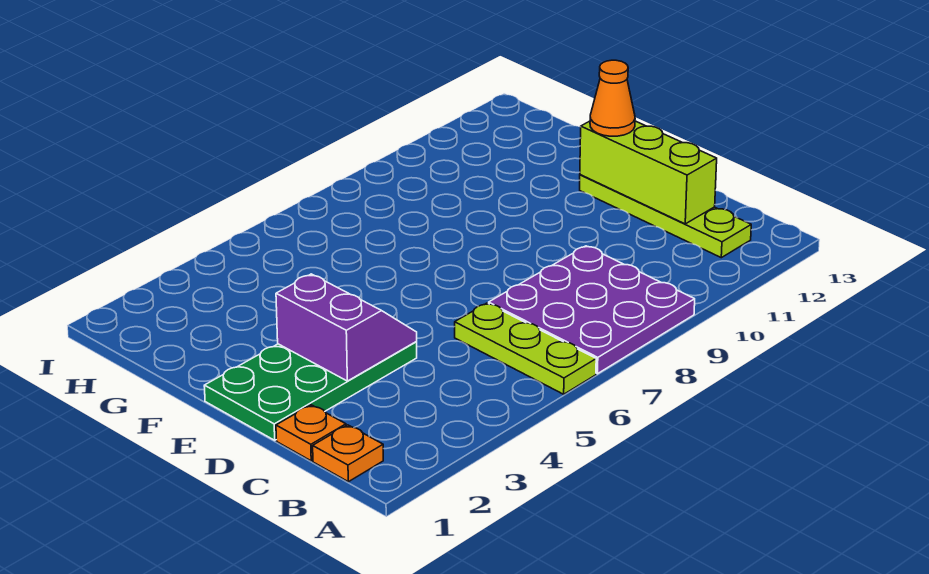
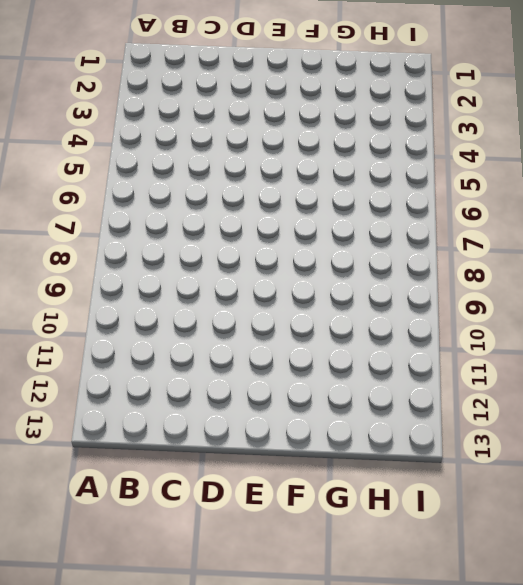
none -> lime plate A6:C6 level 1
none -> purple plate A7:C9 level 1

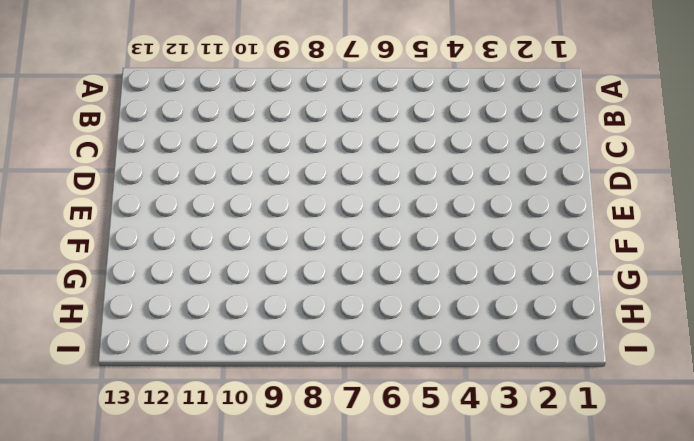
none -> lime plate A6:C6 level 1
none -> purple plate A7:C9 level 1

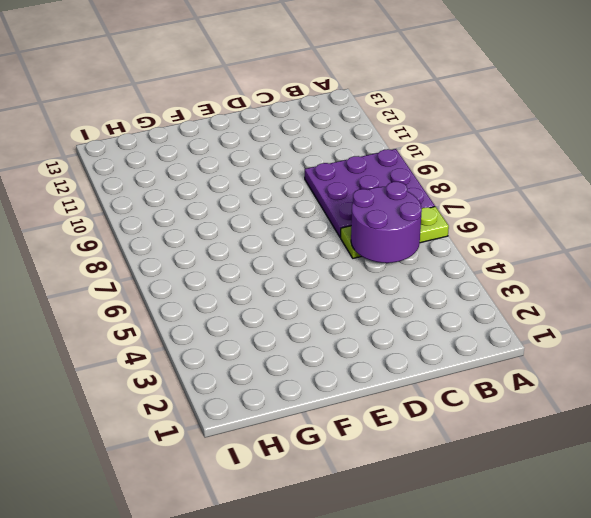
purple round brick B5:C6 level 2 -> none
none -> orange plate B1 level 1
none -> lime plate B12:E12 level 1

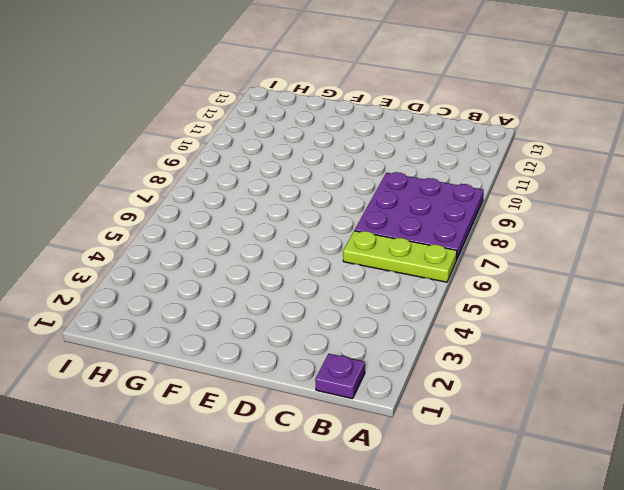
purple plate B1 level 1 -> orange plate B1 level 1
none -> lime plate B12:E12 level 1
none -> orange plate C1 level 1

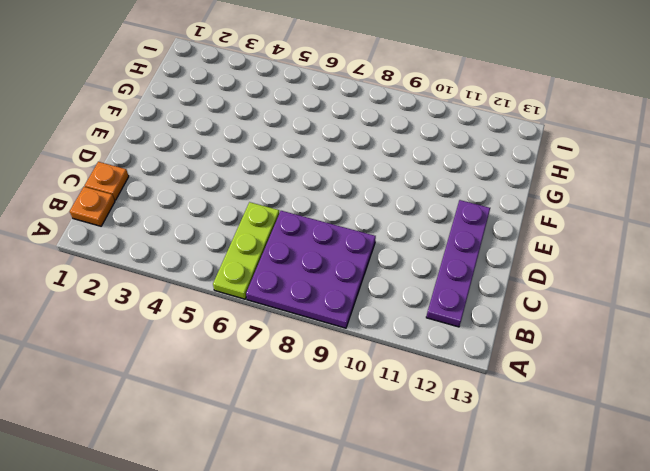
purple plate B12:E12 level 1 -> lime plate B12:E12 level 1
none -> green plate D1:E4 level 1
none -> lime brick C12:E12 level 2

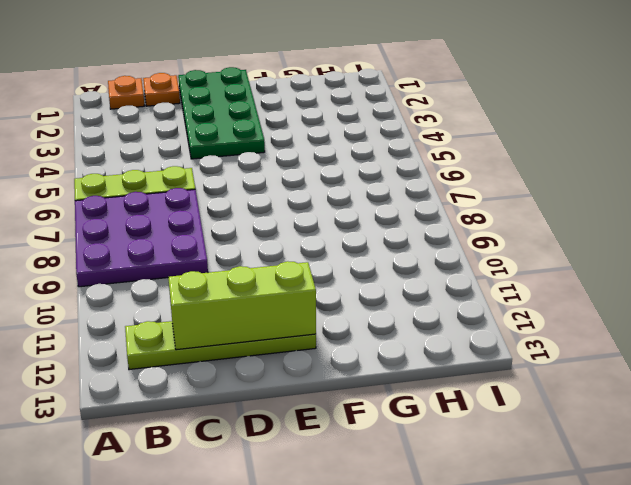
none -> purple slope D3:E4 level 2 top 3
none -> orange cone E12 level 3

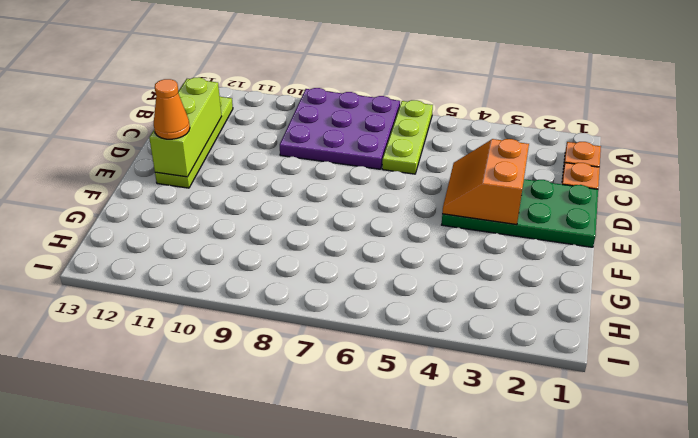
orange slope D3:E4 level 2 top 3 -> purple slope D3:E4 level 2 top 3

